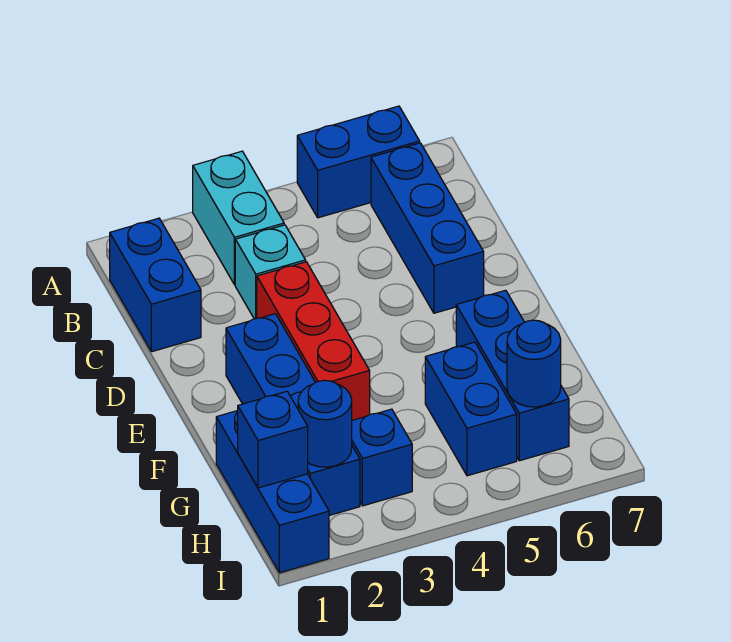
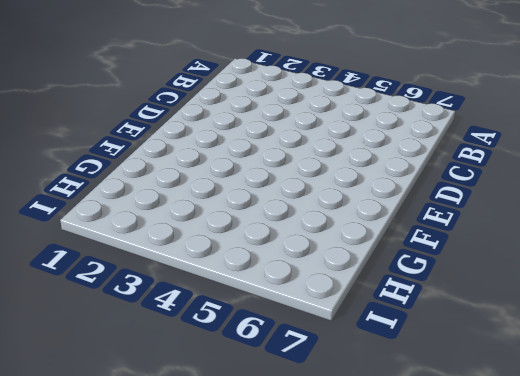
none -> cyan brick A3:B3 level 1
none -> blue brick A5:A6 level 1
none -> blue brick B1:C1 level 1

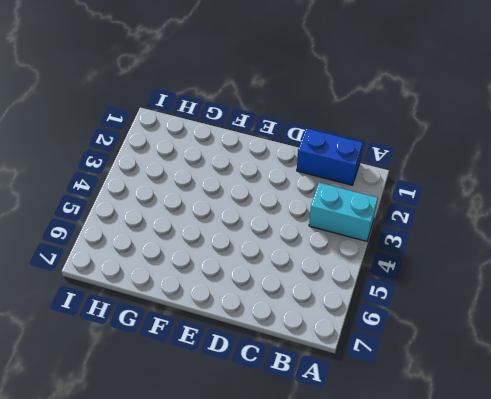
none -> blue brick A5:A6 level 1
none -> blue brick B6:D6 level 1
none -> cyan brick C3 level 1

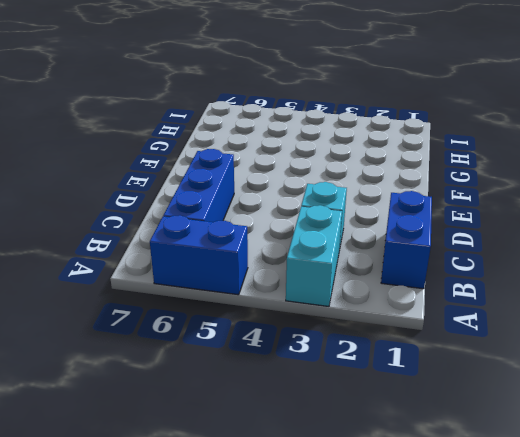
none -> red brick D3:F3 level 1
none -> blue brick E2:H2 level 1
none -> blue brick F6:H6 level 1

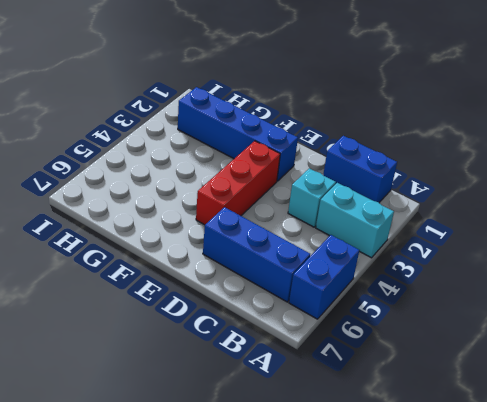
red brick E3:E5 level 1 -> red brick D3:F3 level 1
none -> blue brick F6:H6 level 1
none -> blue brick G1:I1 level 1
none -> blue brick G5:H5 level 1

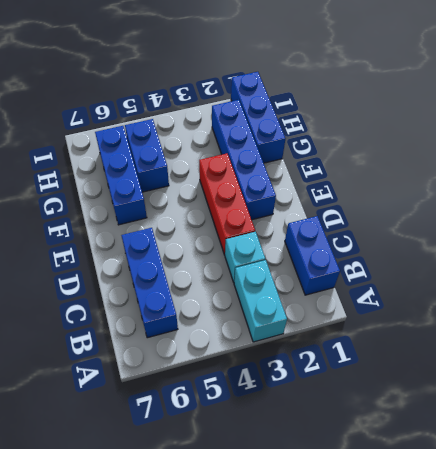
none -> blue brick A5:A6 level 1
none -> blue brick H3 level 1
none -> blue brick H1 level 2

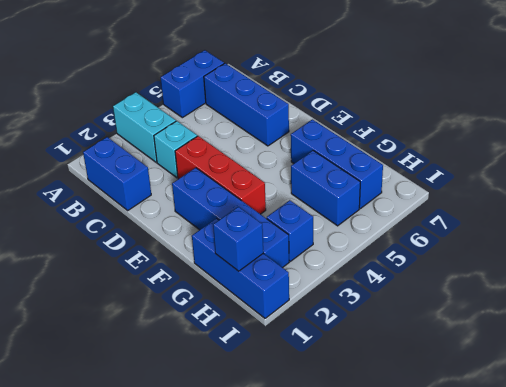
none -> blue round brick H2 level 2
none -> blue round brick H6 level 2

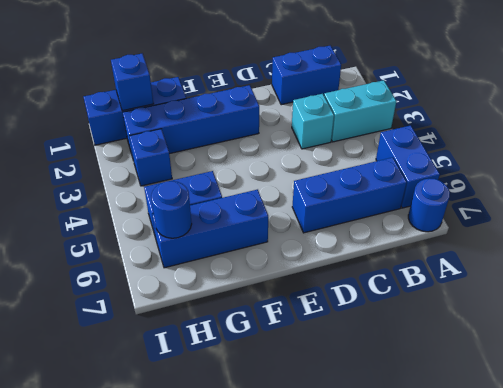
blue round brick A7 level 1 -> blue round brick H2 level 2
none -> red brick D3:F3 level 1

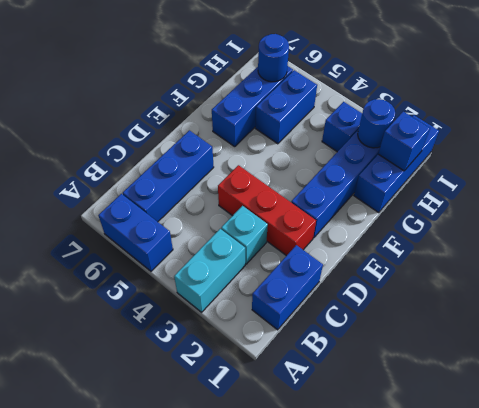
red brick D2:D4 level 1 -> red brick D3:F3 level 1

